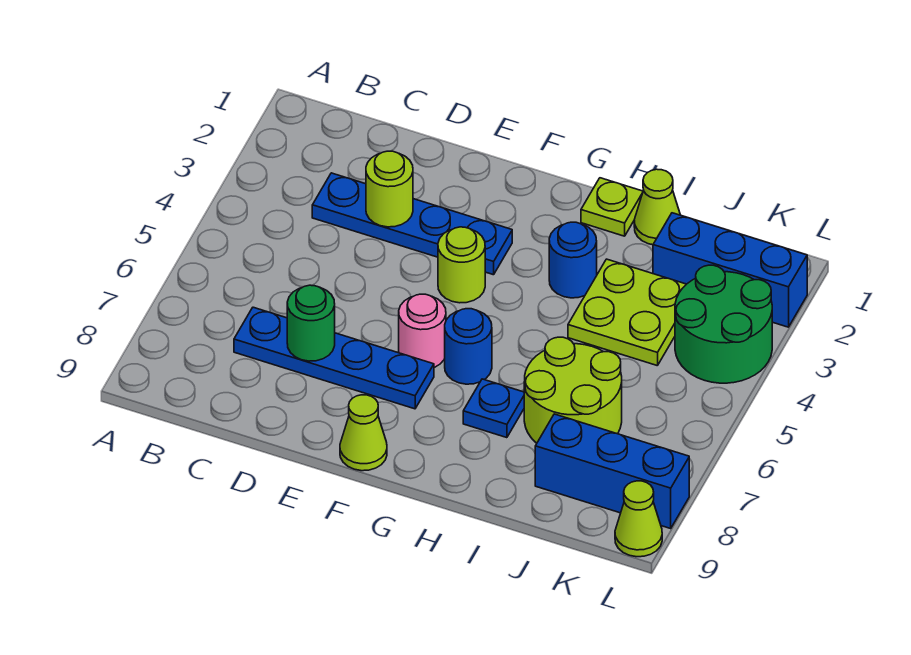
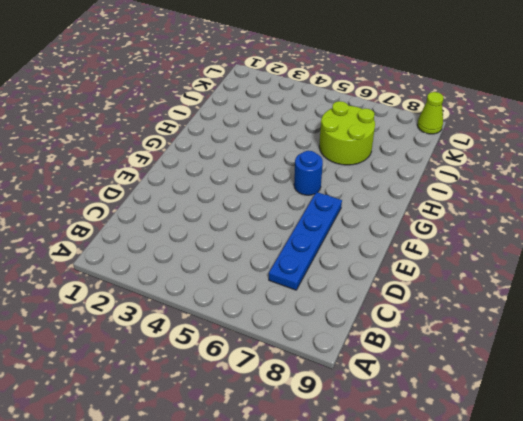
none -> blue plate C3:F3 level 1
none -> lime round brick F4 level 1
none -> pink round brick F6 level 1

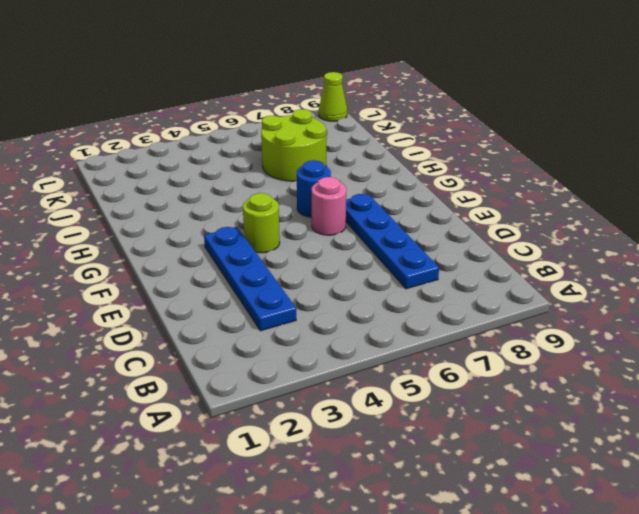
none -> lime cone F9 level 1
none -> lime plate H1 level 1
none -> blue round brick H3 level 1

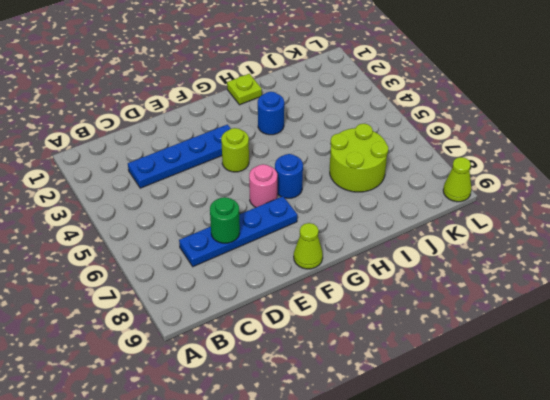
none -> blue plate H7 level 1
none -> lime cone I1 level 1
none -> lime plate I3:J4 level 1

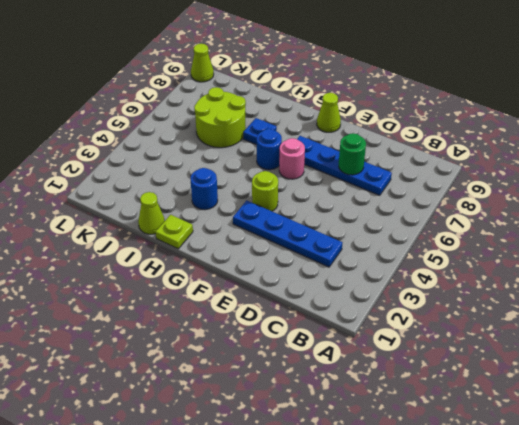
none -> lime plate I3:J4 level 1
none -> blue brick J2:L2 level 1
none -> blue brick J8:L8 level 1

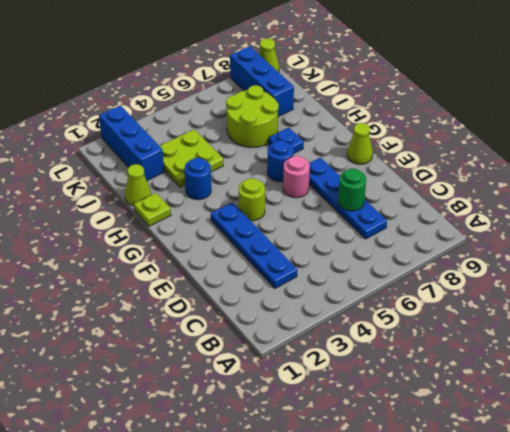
none -> green round brick K3:L4 level 1
none -> lime round brick D3 level 2

